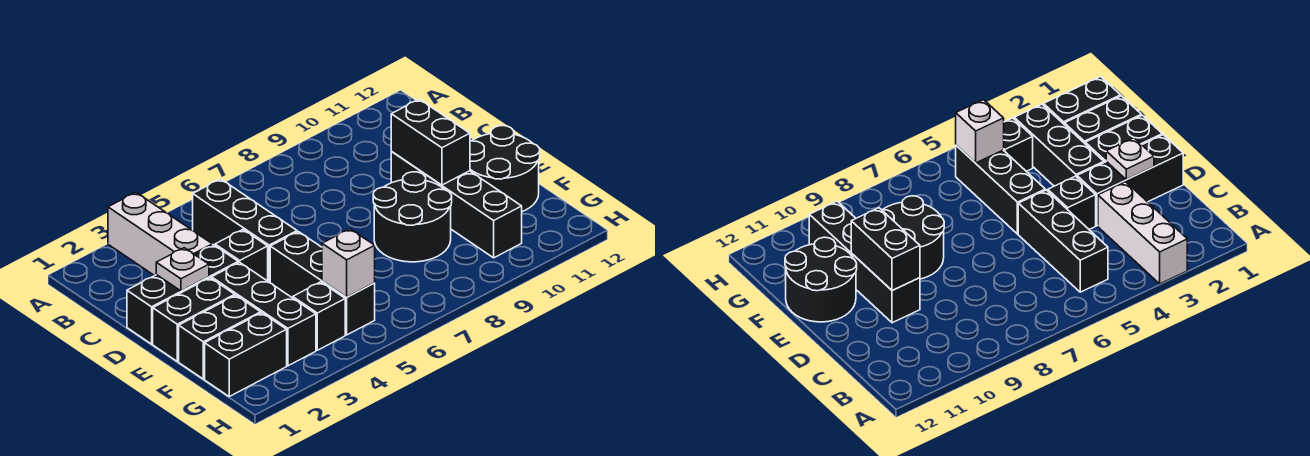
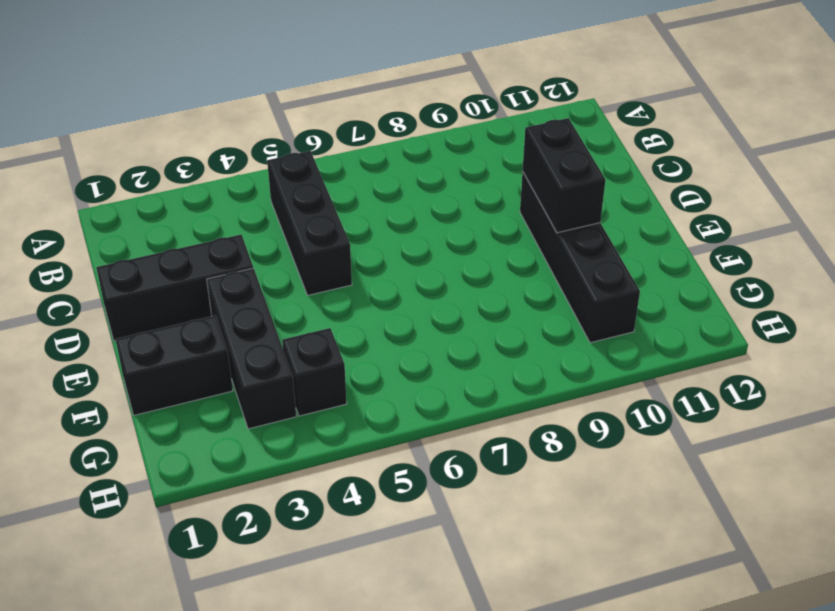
none -> white brick A3:C3 level 1
none -> black brick D4 level 1
none -> black brick E1:E2 level 1

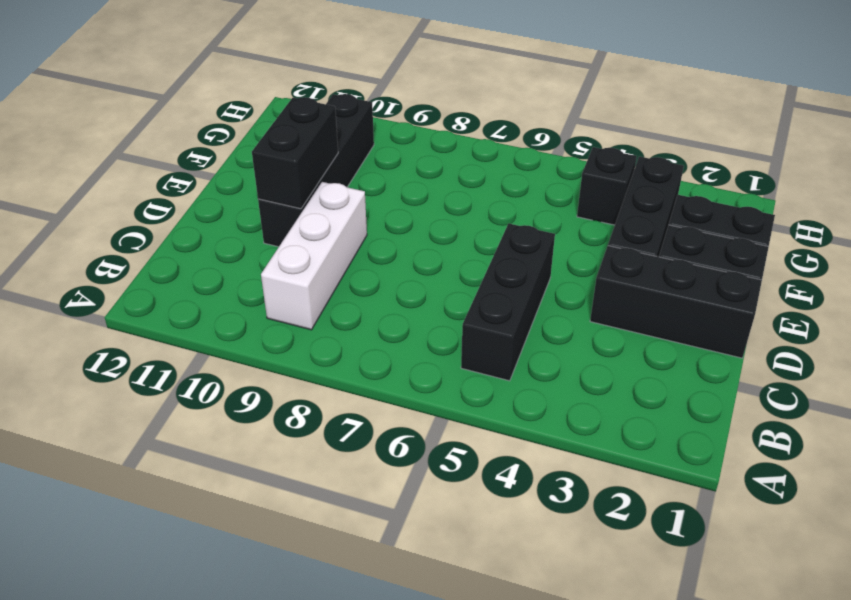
white brick B9:D9 level 1 -> white brick A3:C3 level 1
none -> black brick D4 level 1
none -> black brick E5:G5 level 1
none -> black round brick E8:F9 level 1

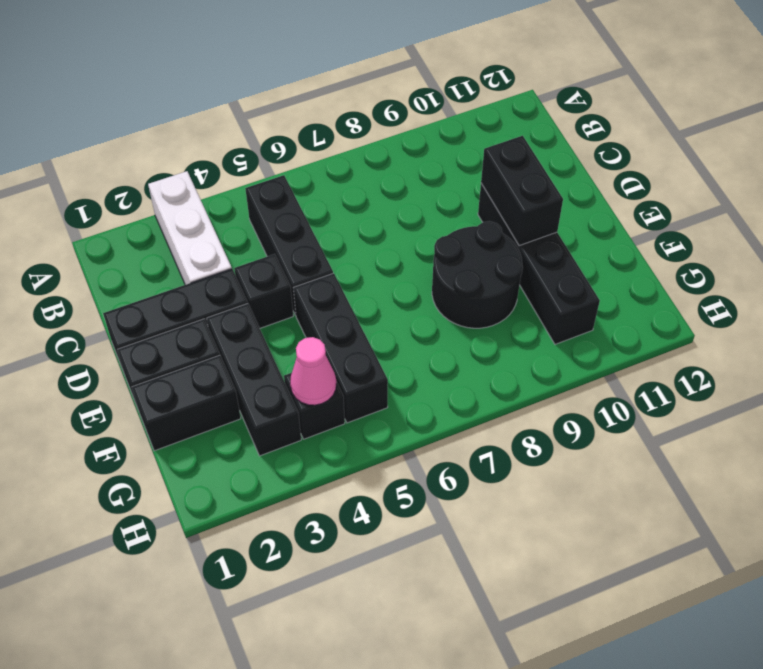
pink cone G4 level 2 -> none
none -> black round brick E11:F12 level 1
none -> black brick G1:G2 level 1
none -> white plate D2 level 2

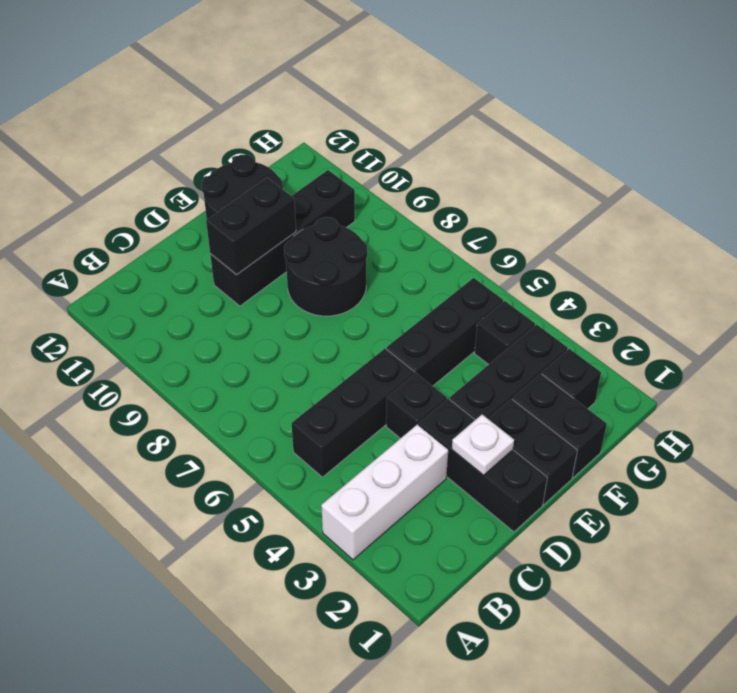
black brick G2 level 1 -> black brick G1:G2 level 1
none -> white brick G5 level 2

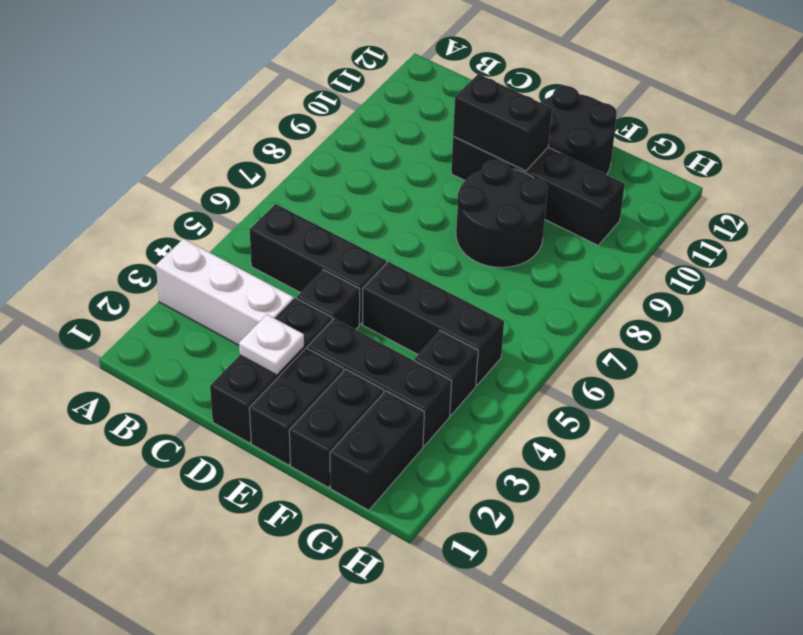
none -> white brick G5 level 2

